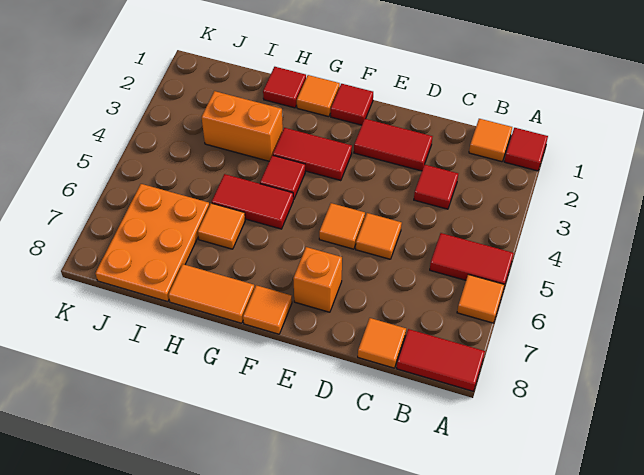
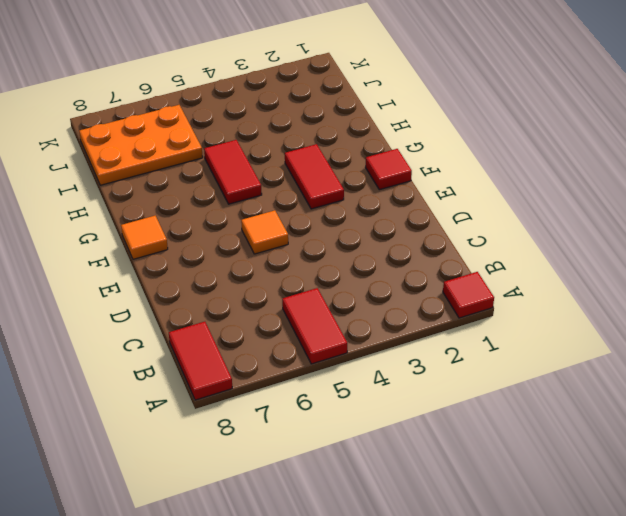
none -> orange tile A6 level 1
none -> orange tile B1 level 1
none -> red tile C3 level 1

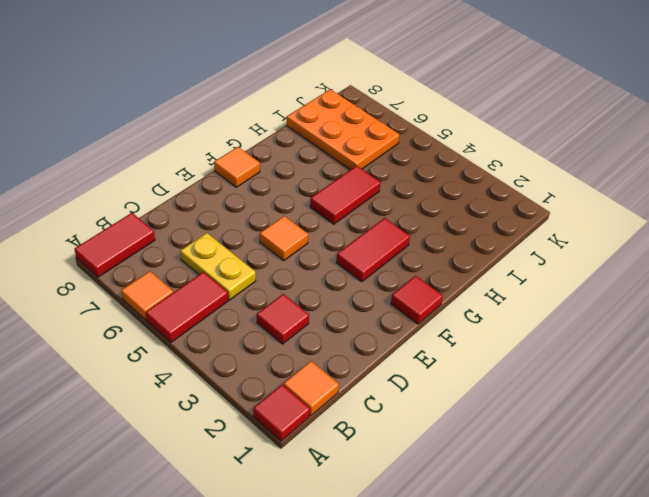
yellow plate C5:C6 level 1 -> none
none -> orange tile C8 level 1
none -> red tile D2:E2 level 1
none -> orange tile D5 level 1

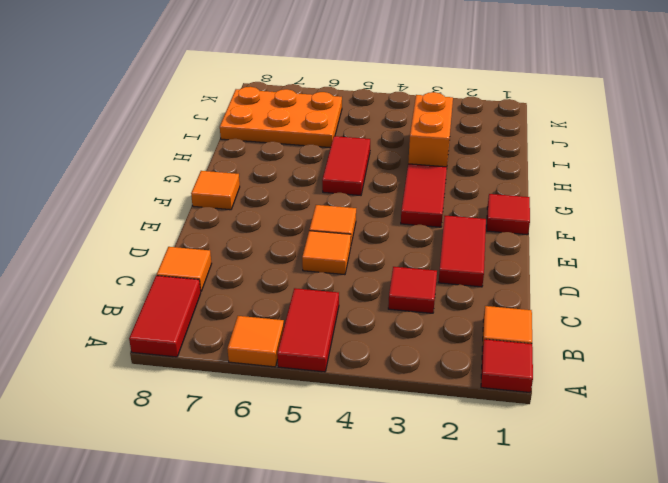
none -> orange brick E7 level 1
none -> orange tile G1 level 1
none -> red tile G4 level 1

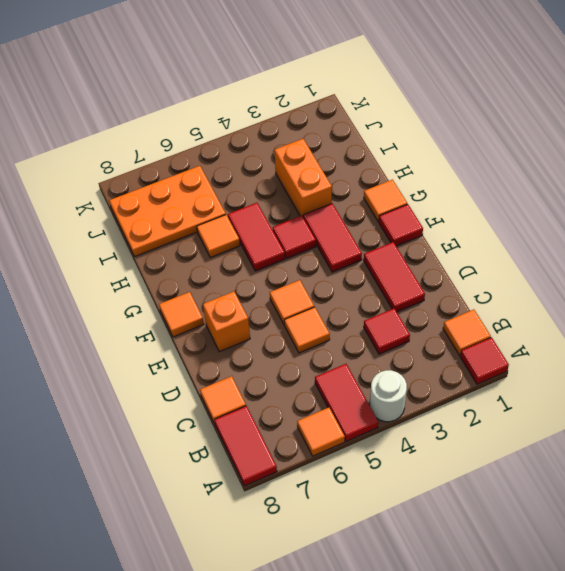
white round brick A4 level 1 -> none
none -> orange tile G8:H8 level 1
none -> red tile H1 level 1

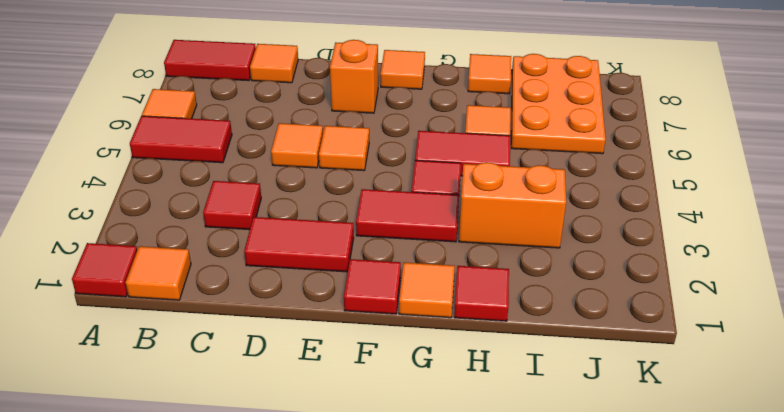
orange tile H8 level 1 -> orange tile G8:H8 level 1

